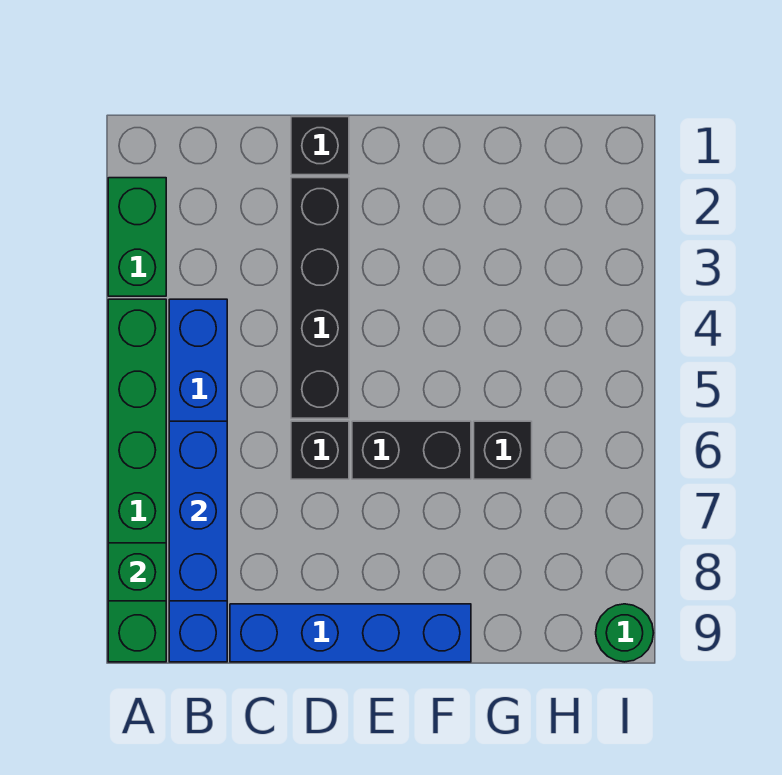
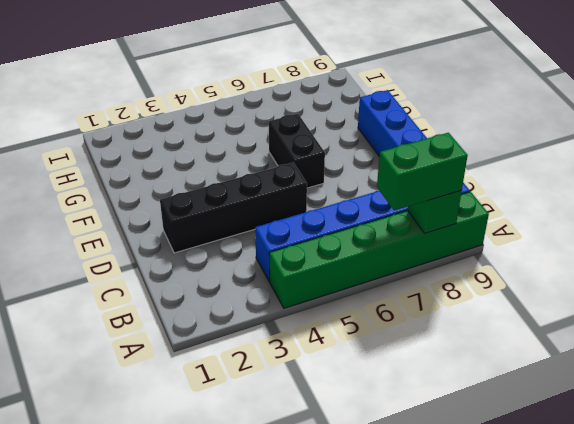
green brick A7:A8 level 3 -> green brick A2:A3 level 1
none -> black brick D1 level 1
none -> black brick D6 level 1
none -> black brick G6 level 1

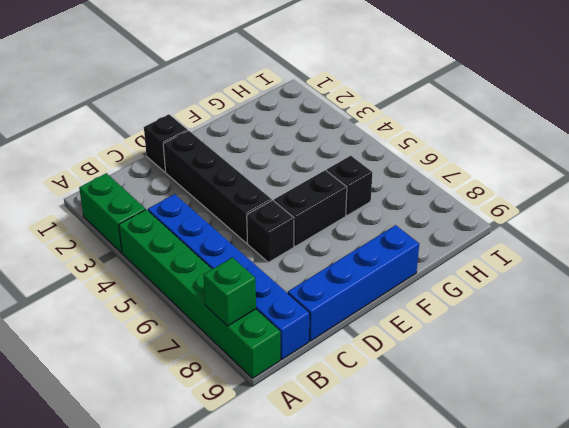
none -> green round brick I9 level 1
none -> blue brick B6:B8 level 2

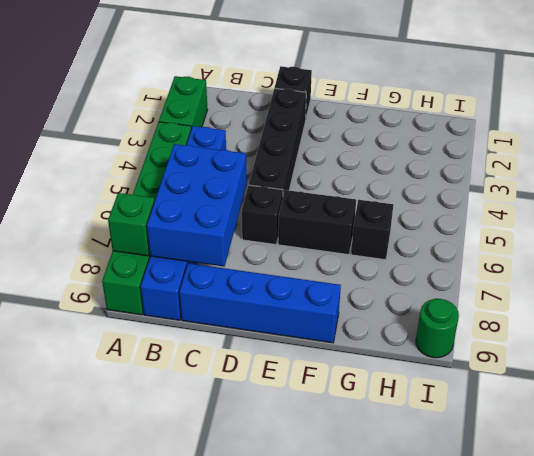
blue brick B6:C8 level 2 -> blue brick B6:B8 level 2

